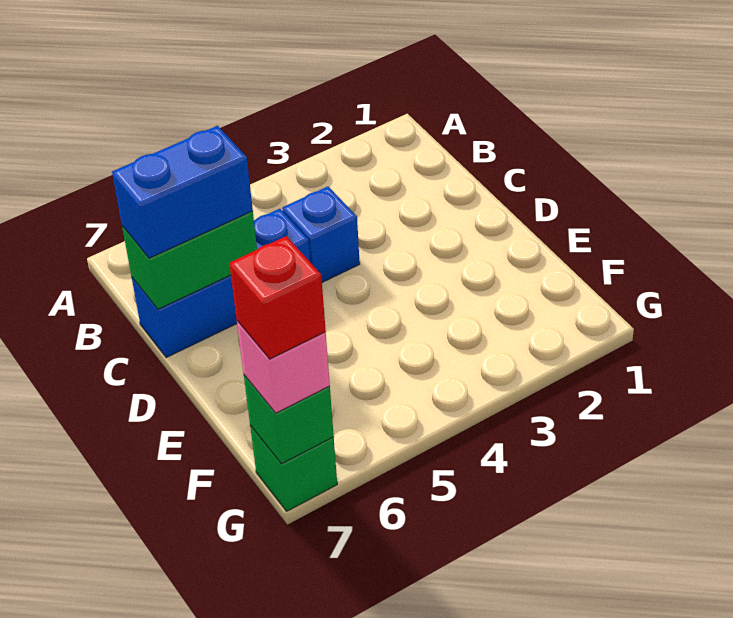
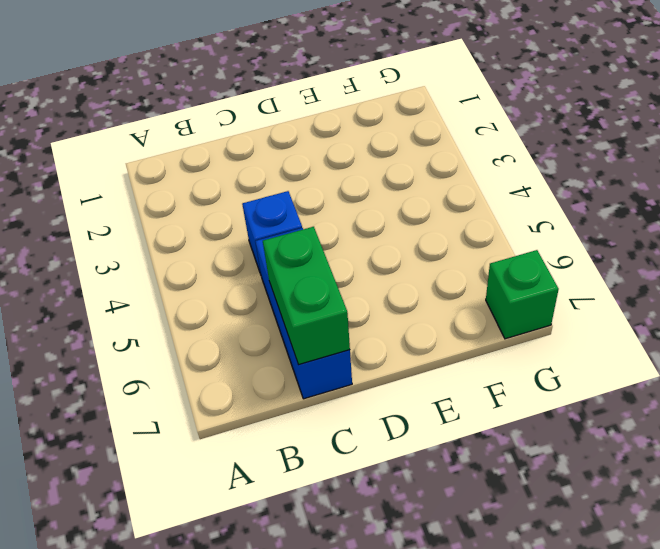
none -> green brick G7 level 2
none -> blue brick C6:C7 level 3

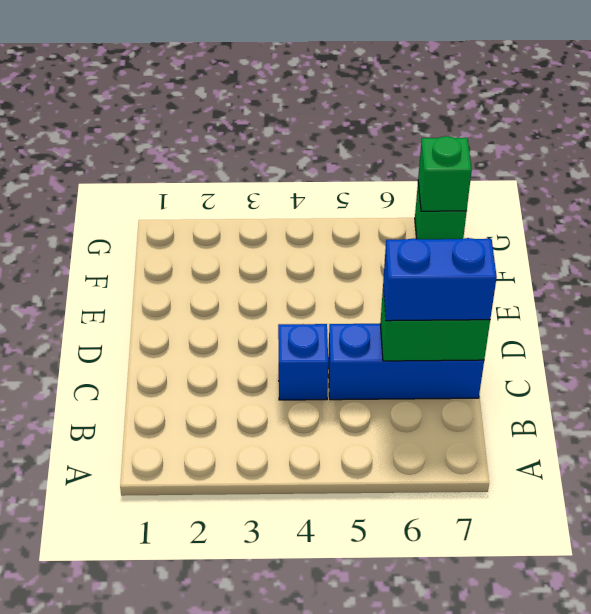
none -> pink brick G7 level 3
none -> red brick G7 level 4

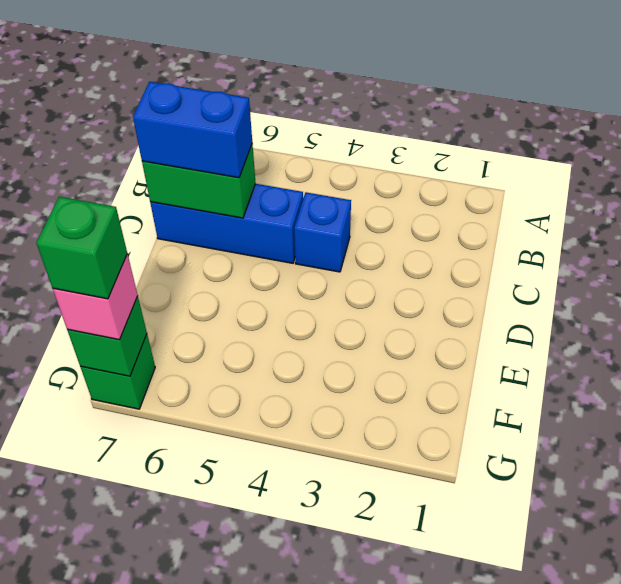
green brick G7 level 4 -> red brick G7 level 4

